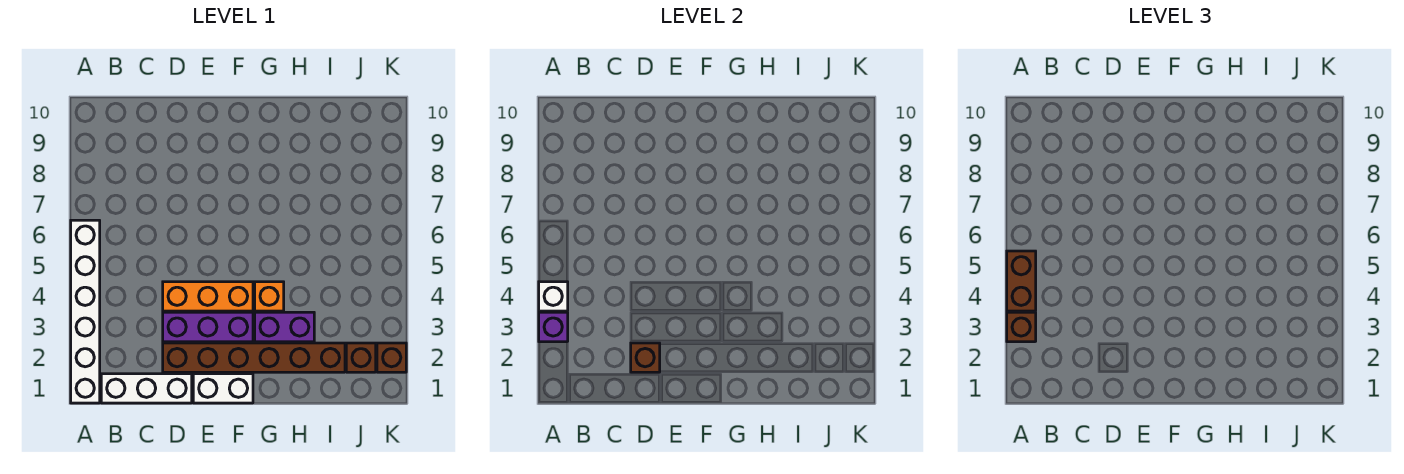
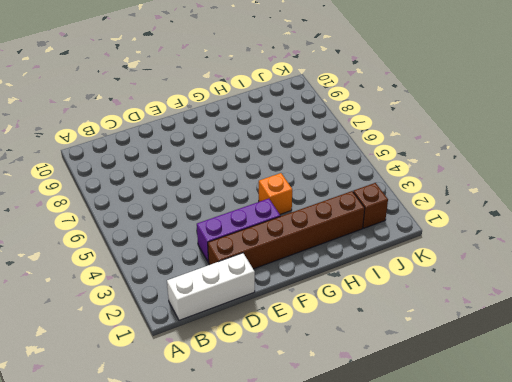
none -> white brick A1:A6 level 1
none -> orange brick D4:F4 level 1
none -> white brick E1:F1 level 1

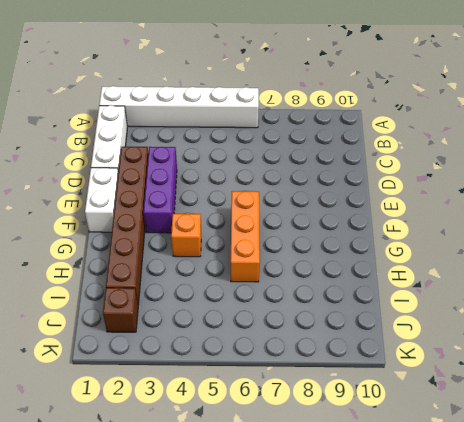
orange brick F6:H6 level 1 -> orange brick D4:F4 level 1
none -> purple brick G3:H3 level 1
none -> brown brick K2 level 1
none -> purple brick A3 level 2

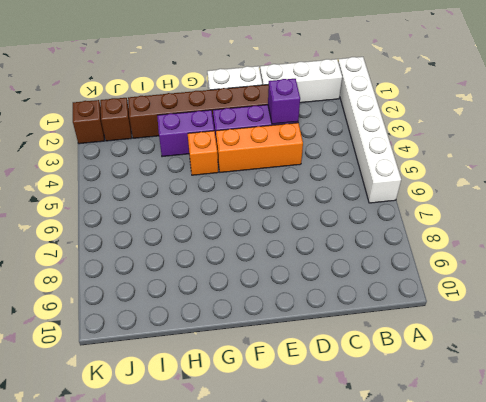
purple brick D3 level 2 -> purple brick A3 level 2
none -> white brick A4 level 2
none -> brown brick D2 level 2
none -> brown brick A3 level 3

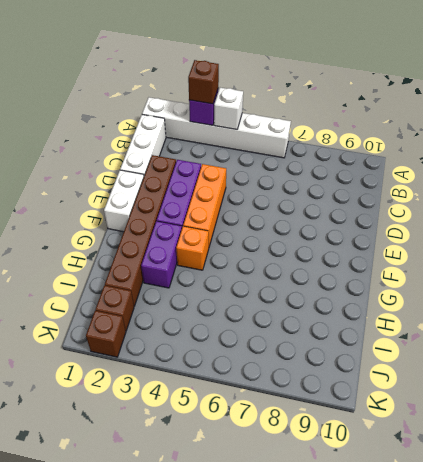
none -> brown brick D2 level 2
none -> brown brick A4:A5 level 3

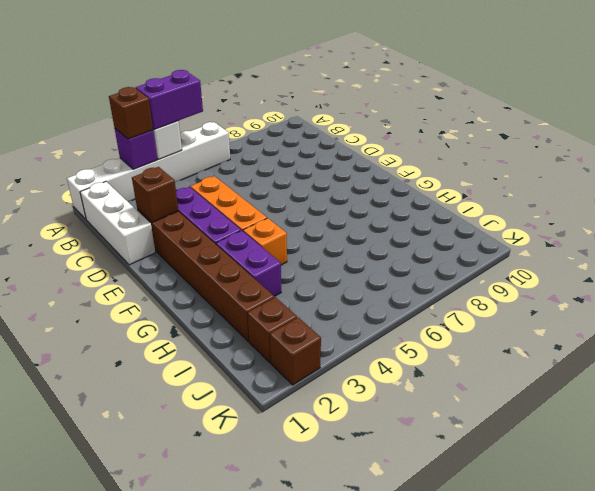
purple brick A4:A5 level 3 -> brown brick A4:A5 level 3
none -> white brick E1:F1 level 1

